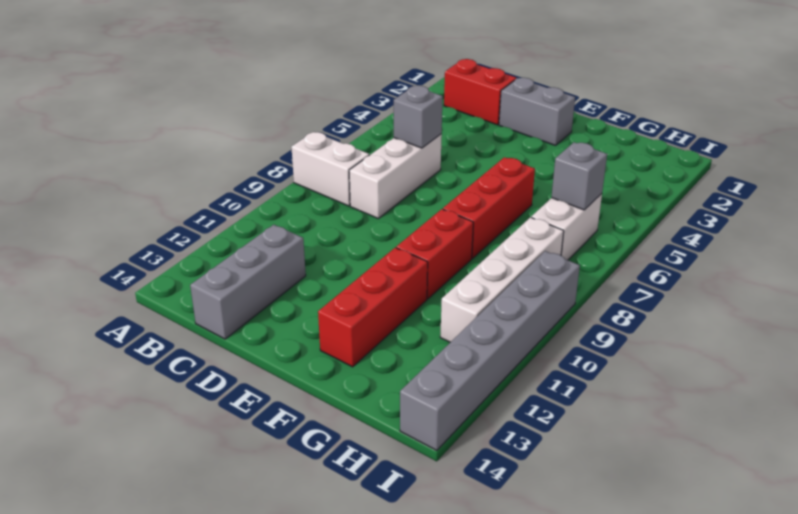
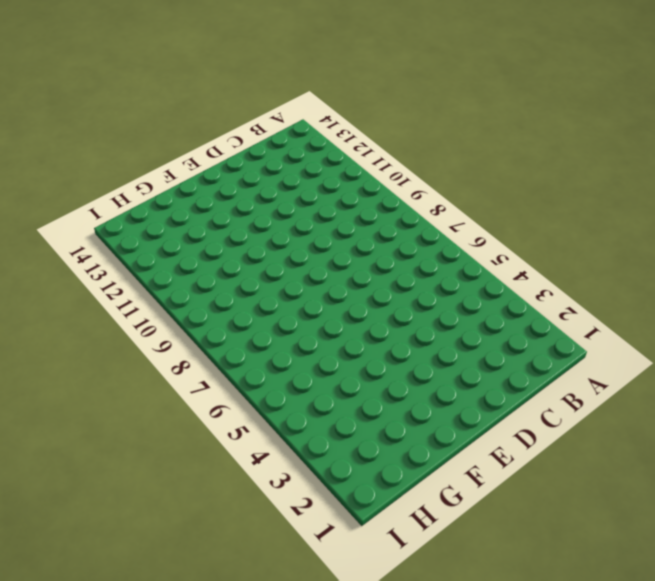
none -> white brick A8:B8 level 1
none -> red brick B2:C2 level 1
none -> white brick C6:C8 level 1

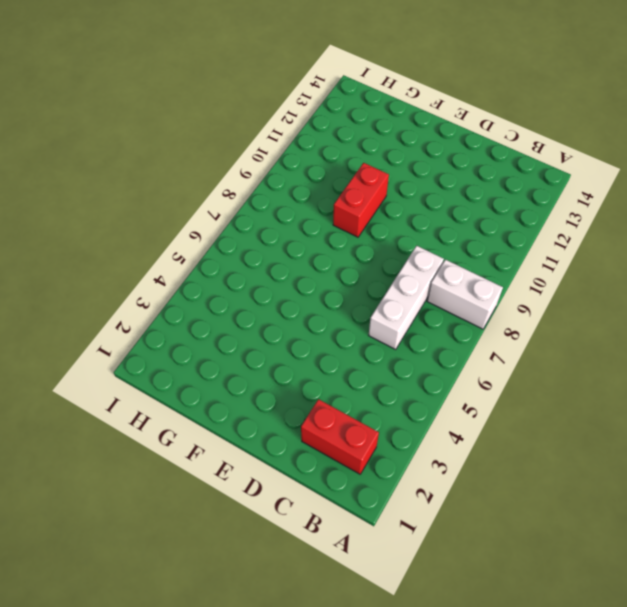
none -> grey brick C12:C14 level 1
none -> grey brick D2:E2 level 1
none -> red brick F6:F8 level 1

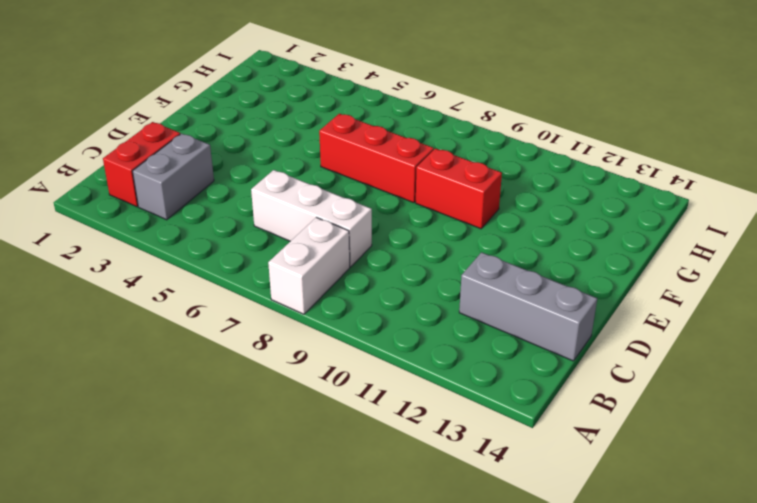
grey brick B3:C3 level 1 -> grey brick D2:E2 level 1
none -> red brick F11:F13 level 1
none -> white brick H6:H7 level 1
none -> white brick H8:H11 level 1

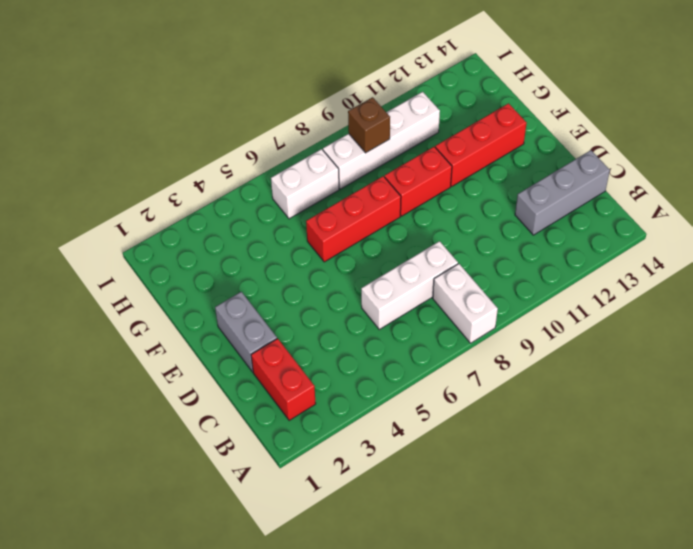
brown brick H9 level 2 -> none
none -> grey brick I9:I14 level 1
none -> grey brick C6 level 2
none -> grey brick H6 level 2

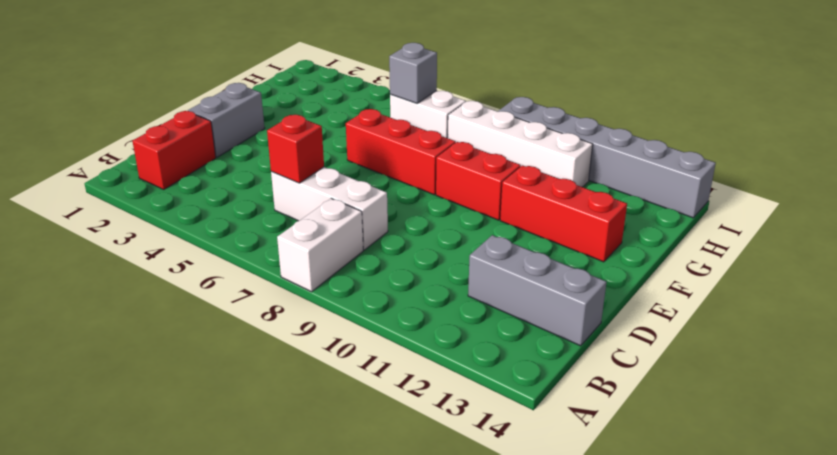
red brick C6 level 2 -> grey brick C6 level 2

